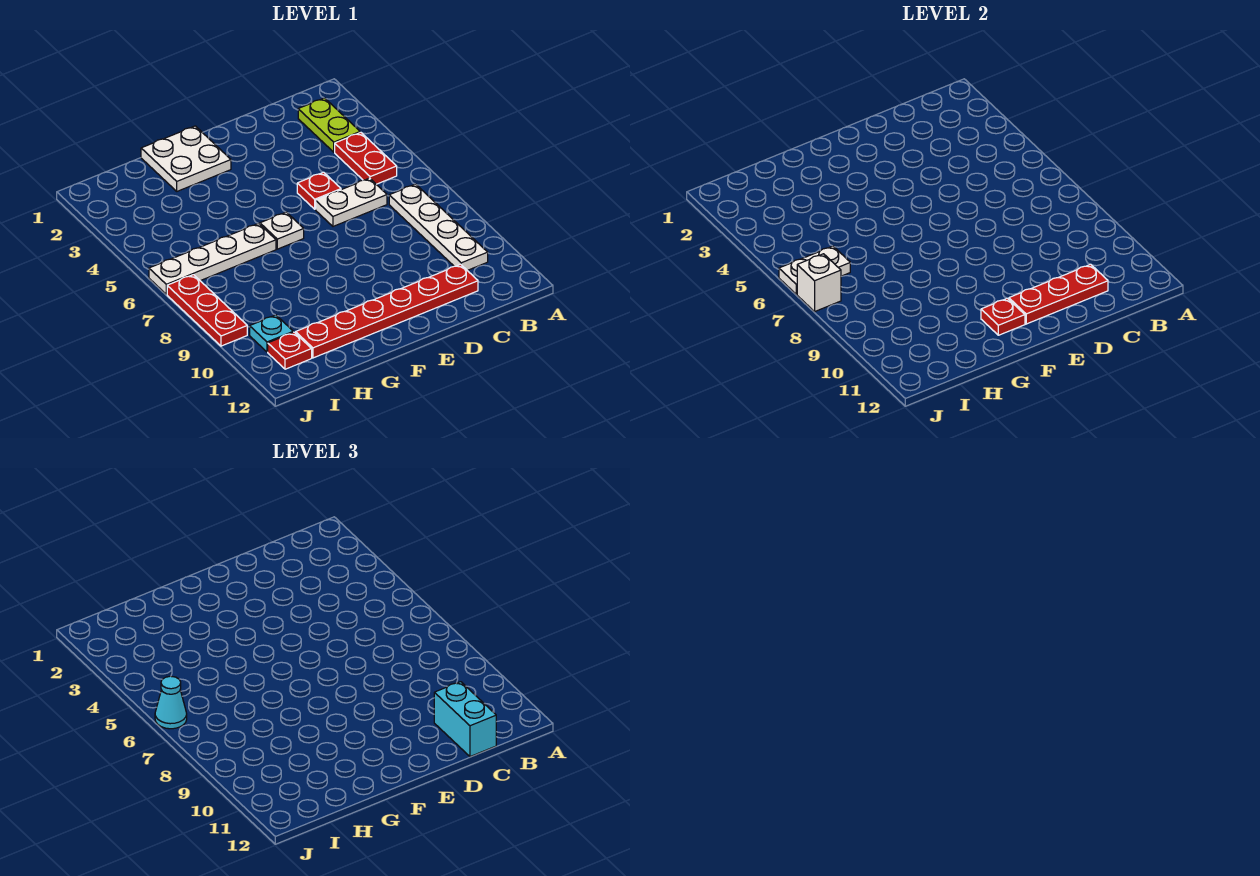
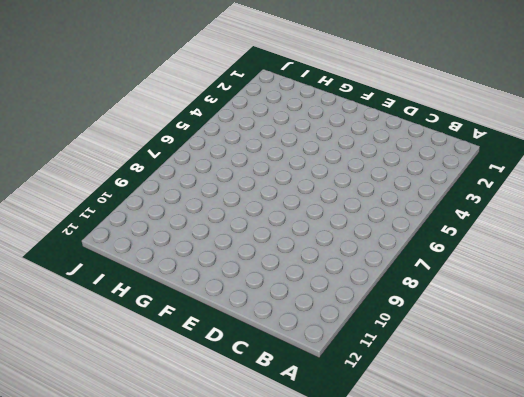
none -> lime plate B2:B3 level 1
none -> red plate B4:B5 level 1
none -> white plate B7:B10 level 1

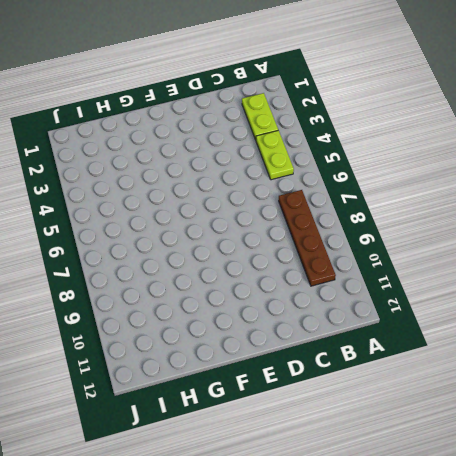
lime plate B4:B5 level 1 -> red plate B4:B5 level 1
brown plate B7:B10 level 1 -> white plate B7:B10 level 1
none -> white plate C6:D6 level 1
none -> red plate C11:H11 level 1
none -> red plate D5 level 1

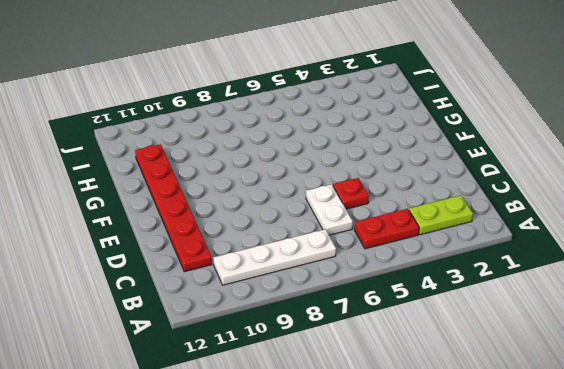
none -> white plate F1:G2 level 1
none -> white plate F6 level 1
none -> white plate G6:J6 level 1

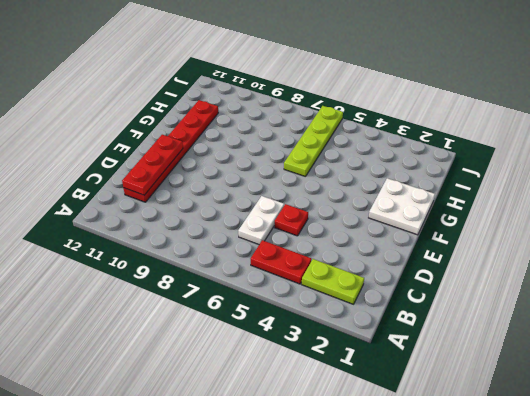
lime plate G6:J6 level 1 -> white plate G6:J6 level 1
none -> white plate B7:B10 level 1
none -> white plate F6 level 1
none -> cyan plate I10 level 1

